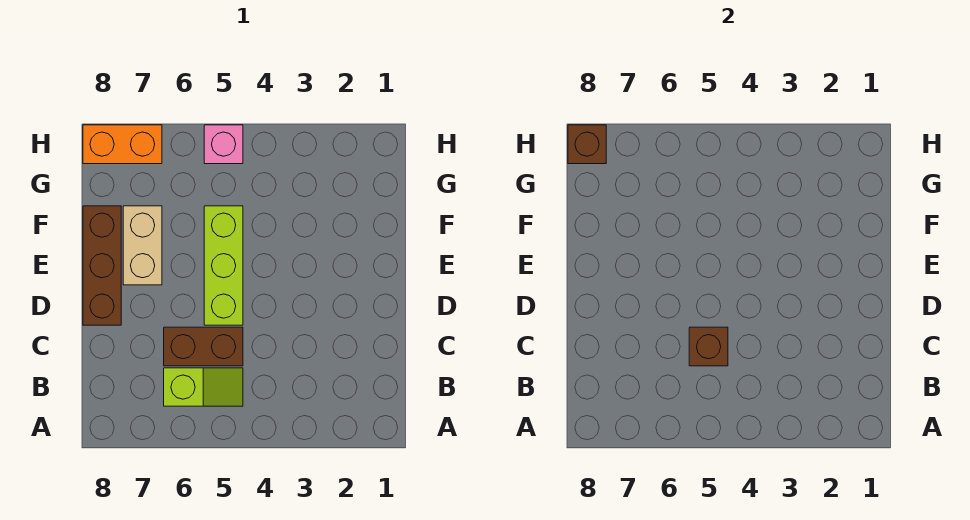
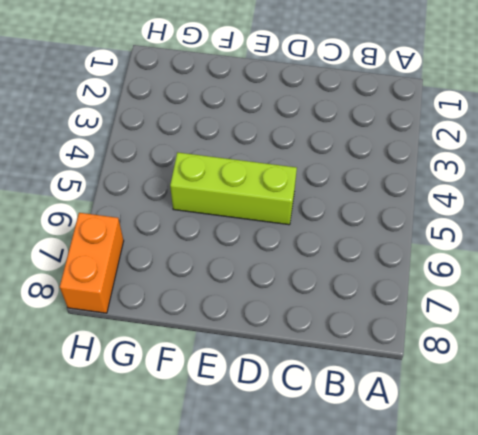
none -> lime slope B5:B6 level 1 top 6
none -> brown brick C5:C6 level 1

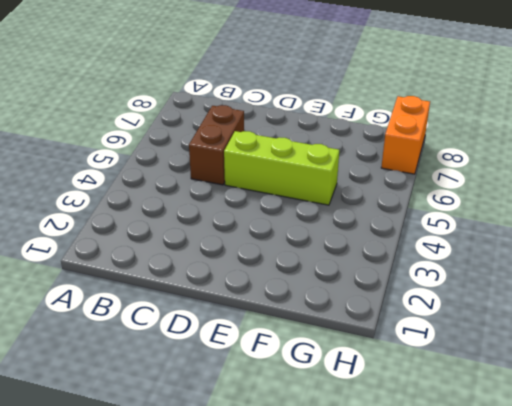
none -> lime slope B5:B6 level 1 top 6
none -> brown brick D8:F8 level 1

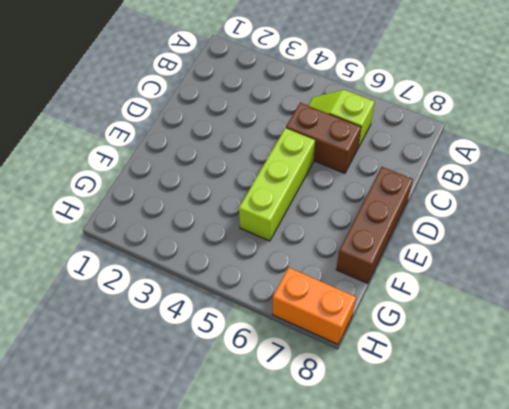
none -> tan brick E7:F7 level 1
none -> pink brick H5 level 1

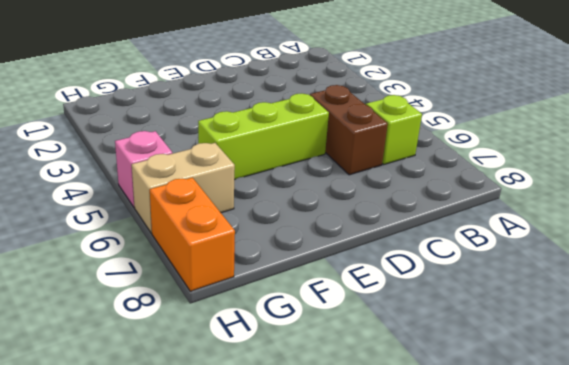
tan brick G6:H6 level 1 -> tan brick E7:F7 level 1
none -> brown brick D8:F8 level 1
none -> brown brick C5 level 2

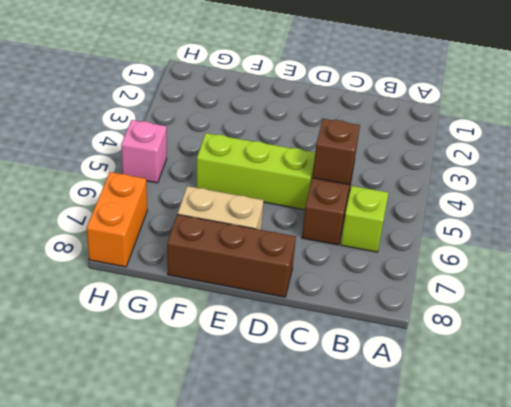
none -> brown brick H8 level 2

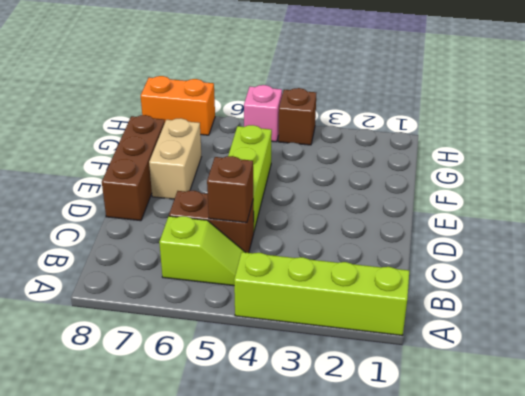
lime brick A1:A4 level 1 -> none
brown brick H4 level 1 -> brown brick H8 level 2

